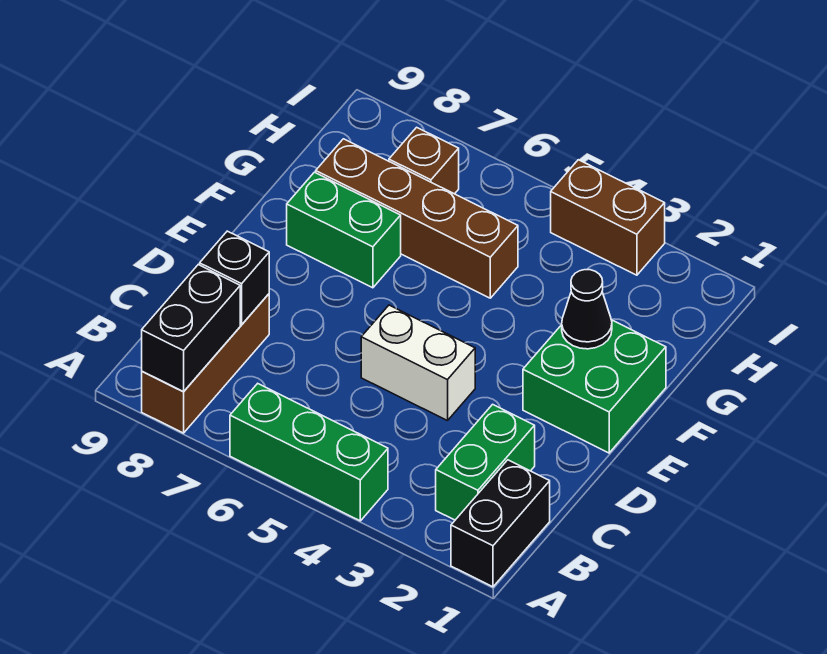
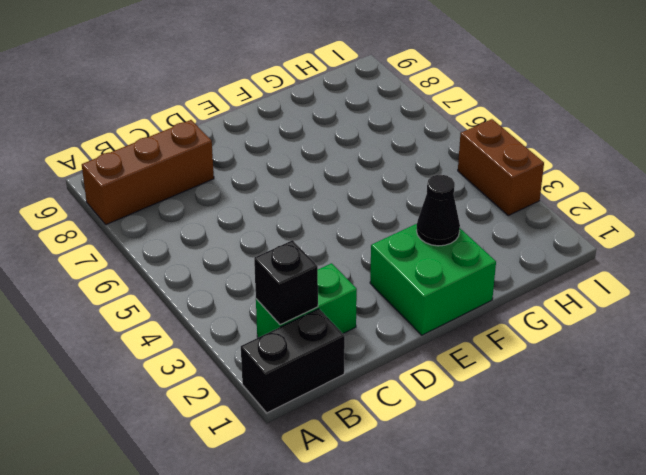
black brick B2 level 2 -> black brick C8 level 2
none -> green brick A4:A6 level 1
none -> white brick D4:D5 level 1
none -> green brick F7:F8 level 1

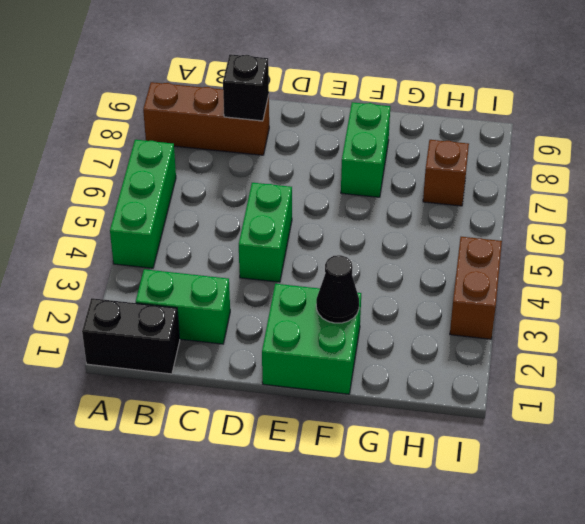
green brick D4:D5 level 1 -> white brick D4:D5 level 1
none -> brown brick G5:G8 level 1
none -> black brick A8:B8 level 2

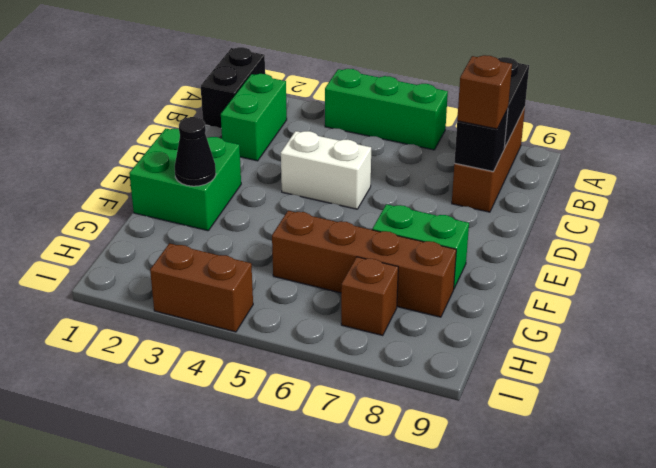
brown brick C8 level 3 -> none

